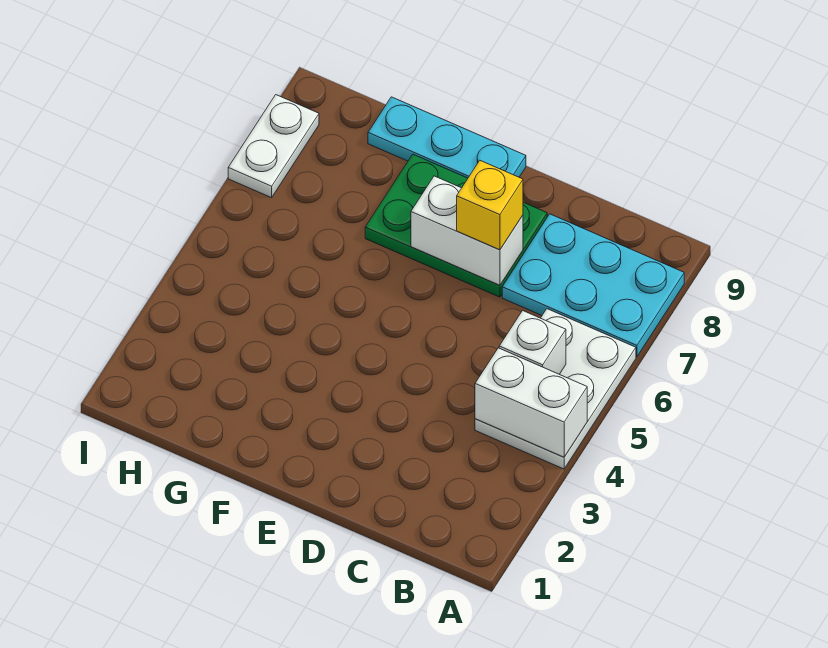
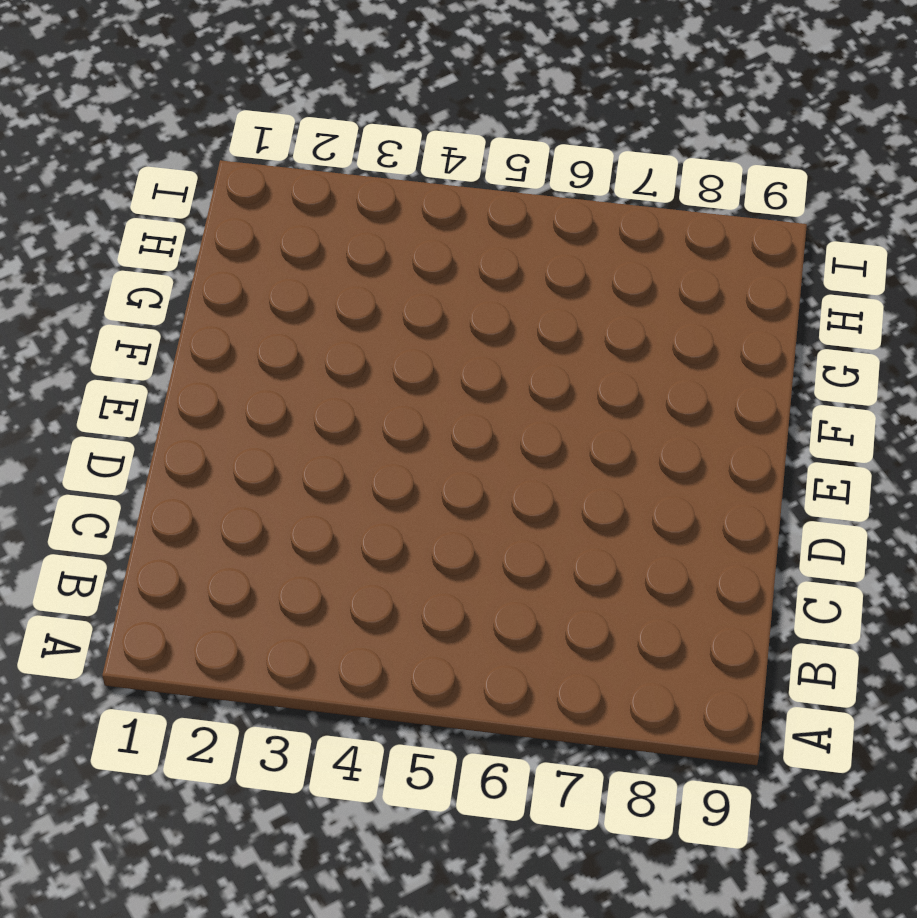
none -> white plate A4:B6 level 1
none -> cyan plate A7:C8 level 1

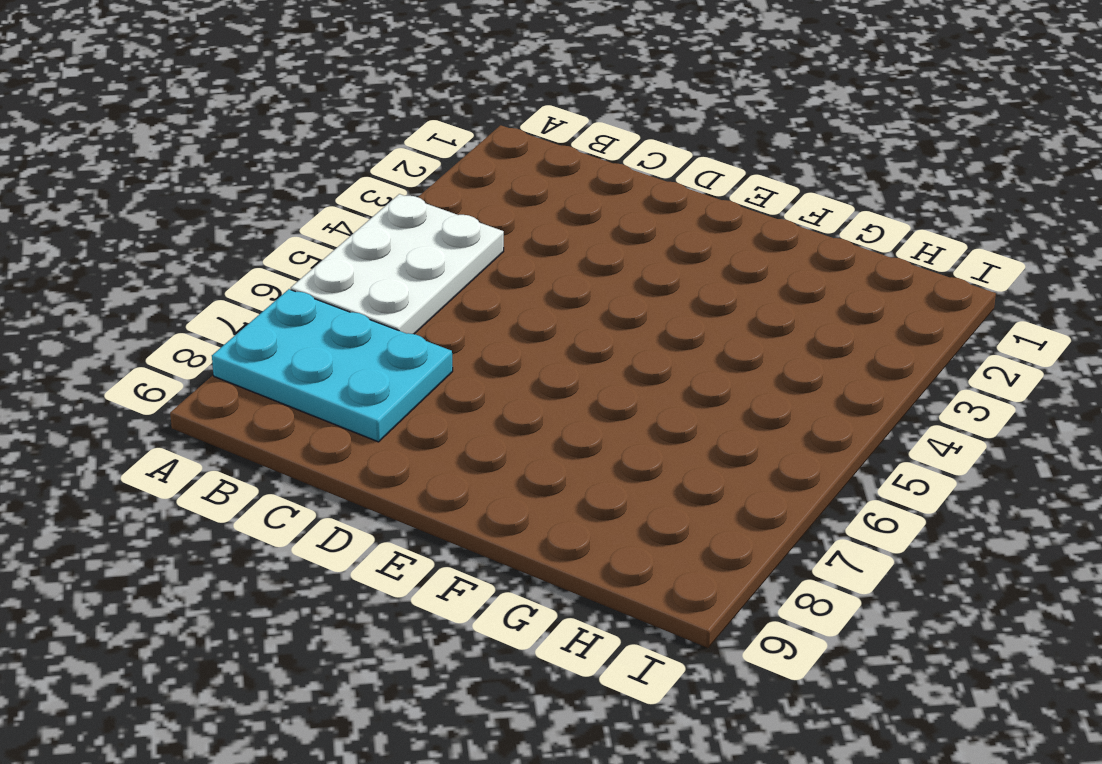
none -> green plate D7:F8 level 1
none -> cyan plate E9:G9 level 1

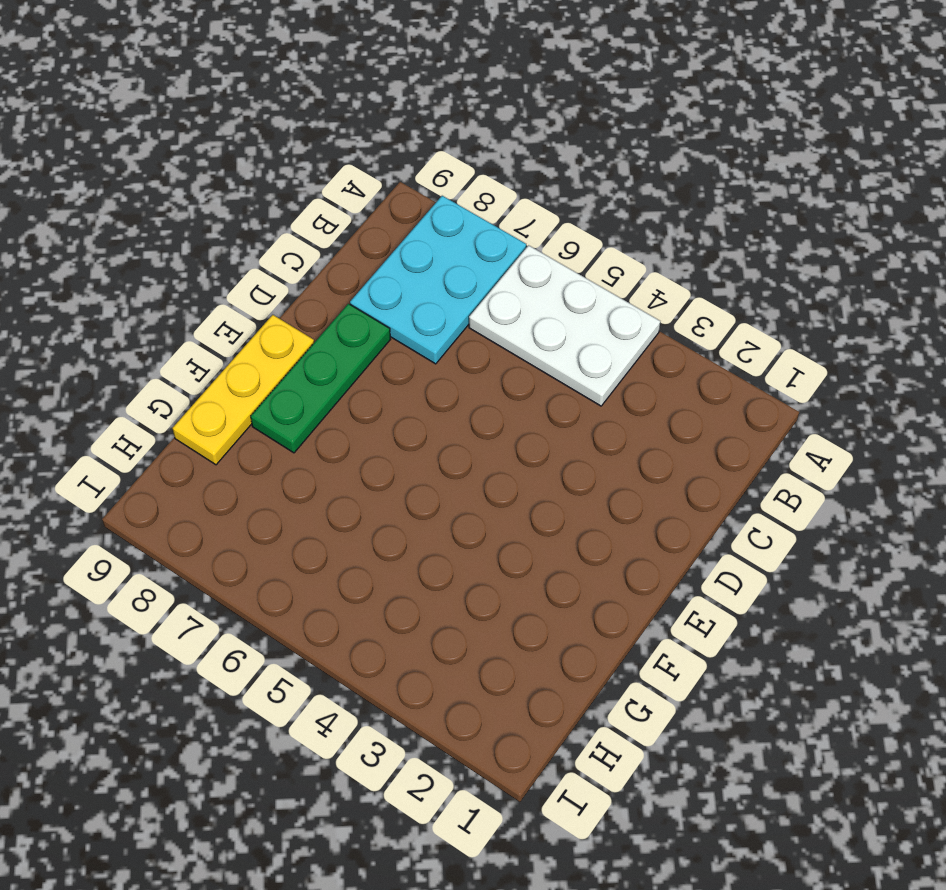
green plate D8:F8 level 1 -> green plate D7:F8 level 1
yellow plate E9:G9 level 1 -> cyan plate E9:G9 level 1
none -> white plate I7:I8 level 1
none -> white brick A4:B4 level 2

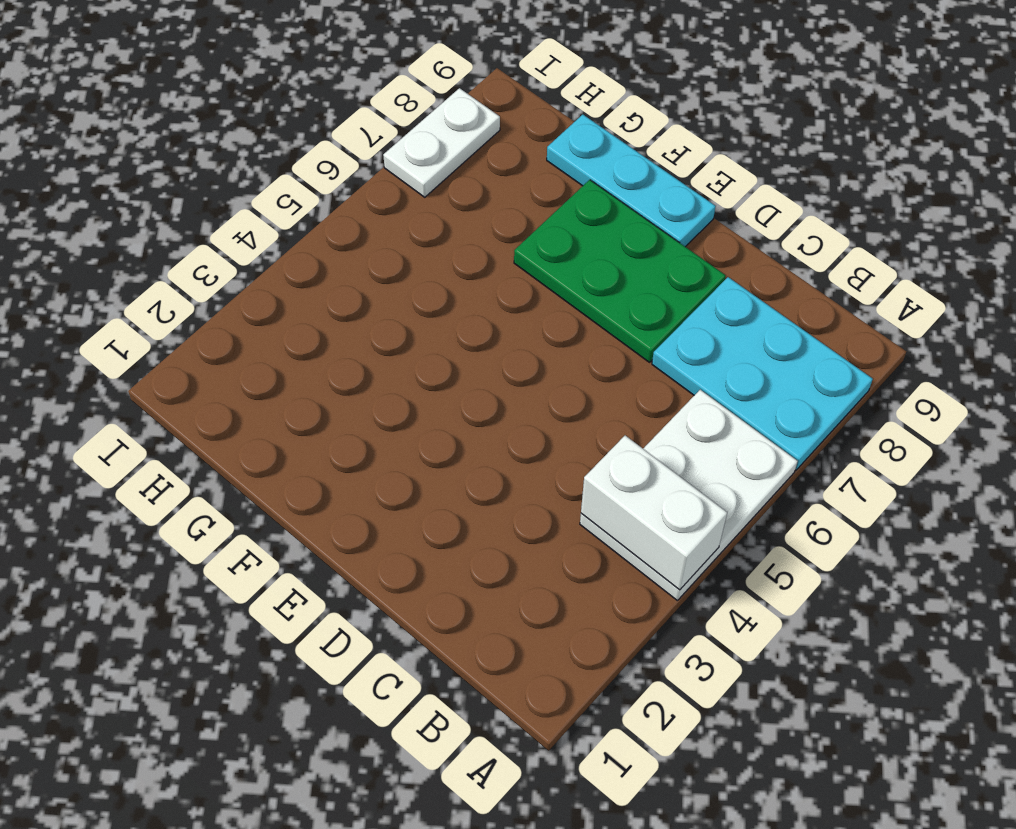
none -> white brick B5 level 2
none -> white brick D7:E7 level 2

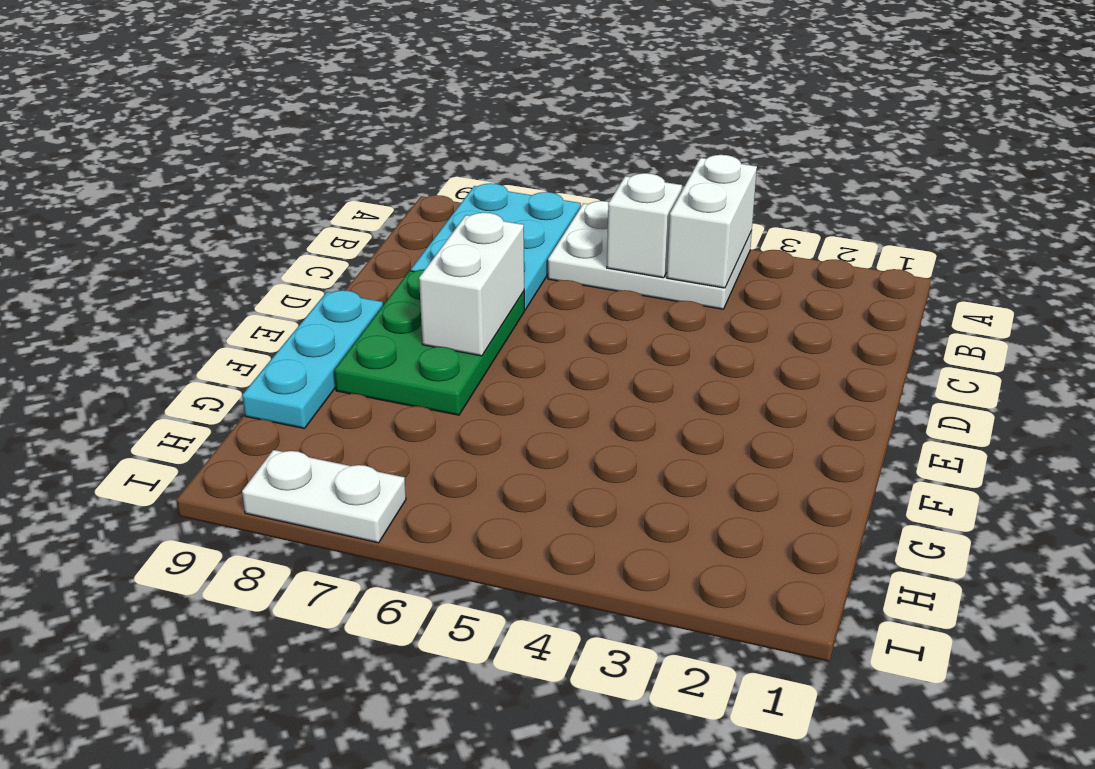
none -> yellow brick D7 level 3

